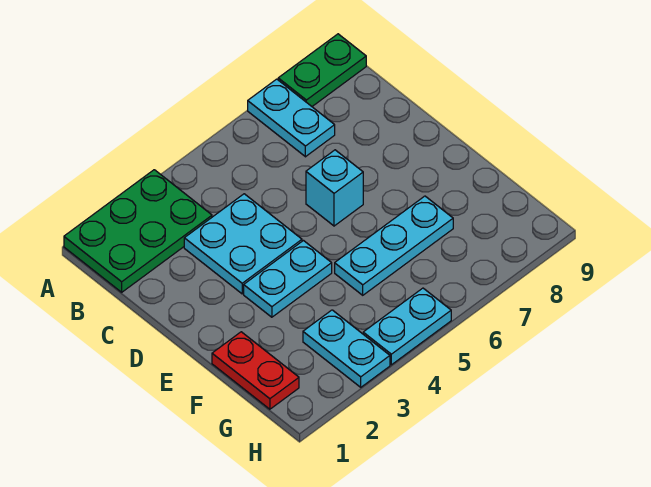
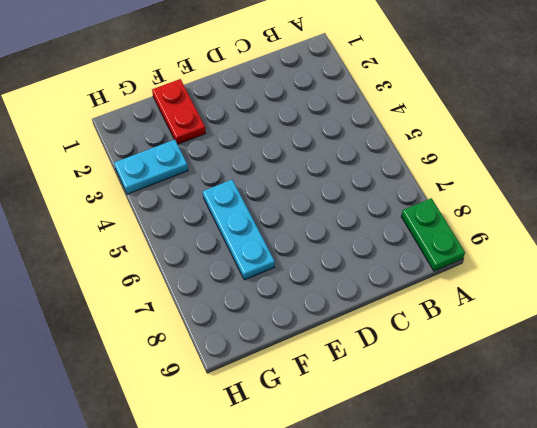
red plate F1:F2 level 1 -> red plate F1:G1 level 1
none -> green plate A1:B3 level 1
none -> cyan plate A7:B7 level 1

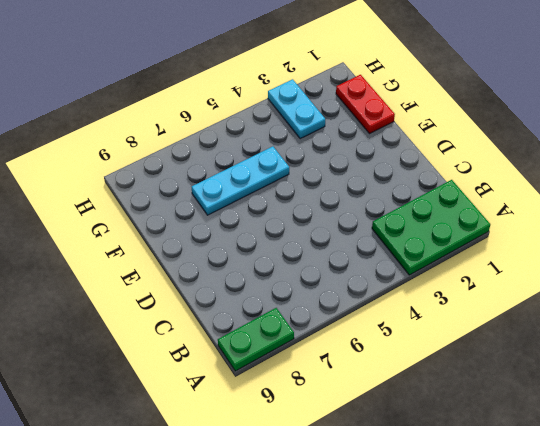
none -> cyan plate A7:B7 level 1
none -> cyan plate C3:D4 level 1

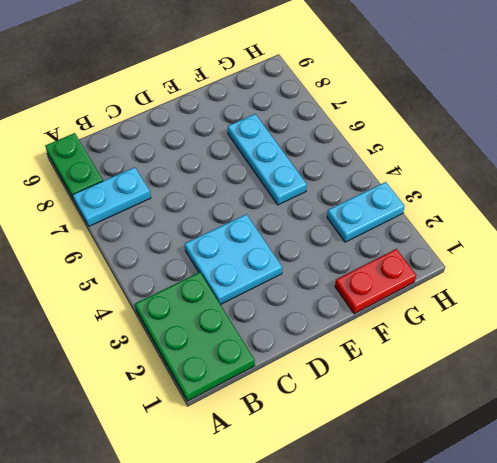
none -> cyan brick D6 level 1
none -> cyan plate E3:E4 level 1

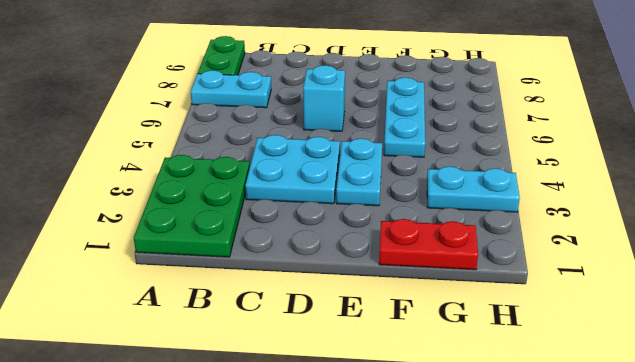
none -> cyan plate H4:H5 level 1

